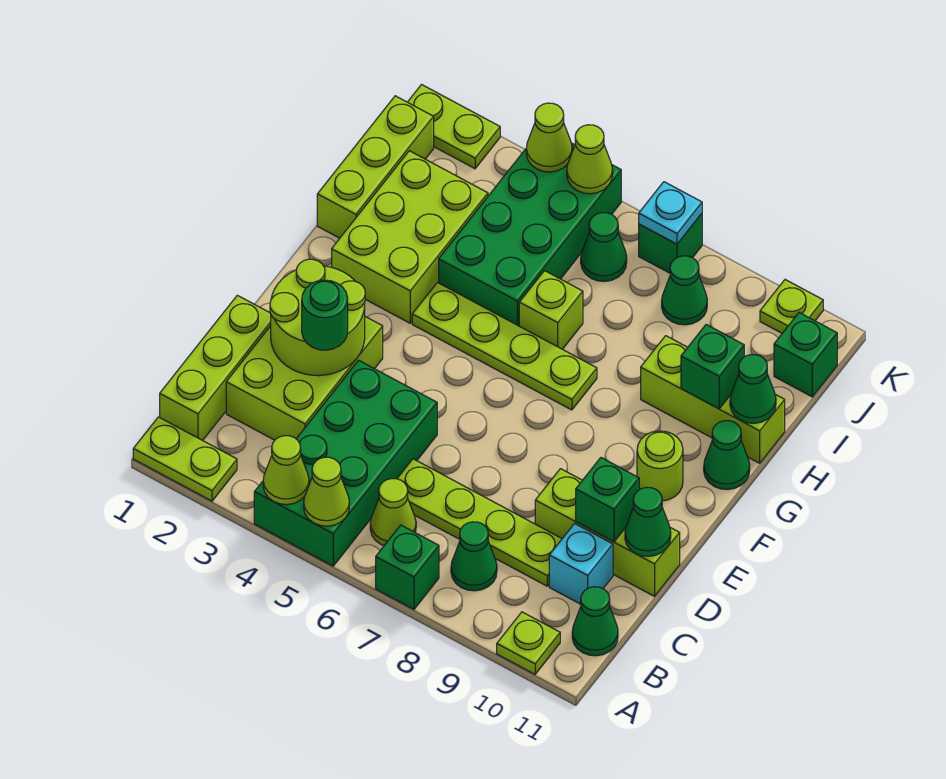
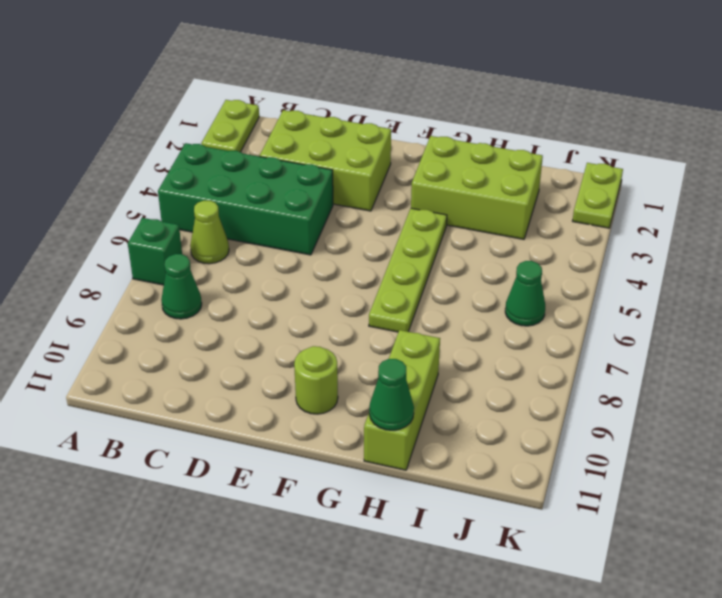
none -> lime plate A10 level 1
none -> lime brick B1:D1 level 1
none -> green cone B11 level 1
none -> lime plate C6:C9 level 1

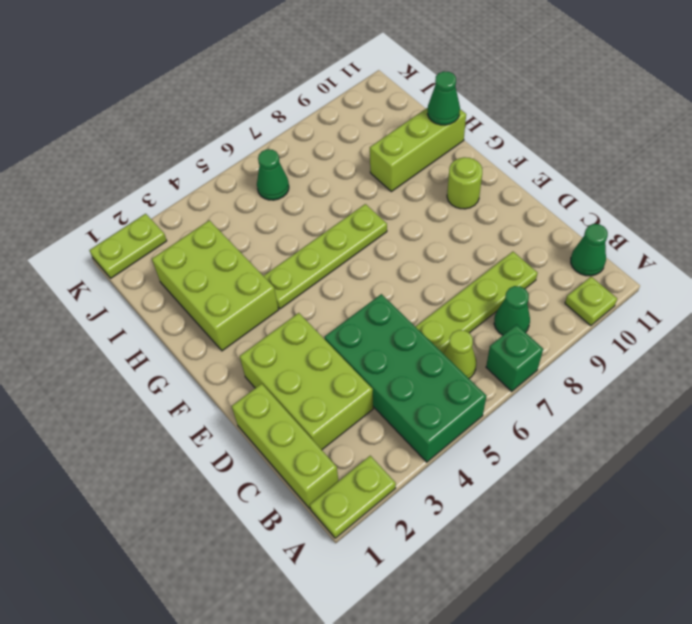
none -> cyan brick C10 level 1
none -> lime brick D9:D11 level 1
none -> green cone G11 level 1
none -> lime brick H1:J1 level 1

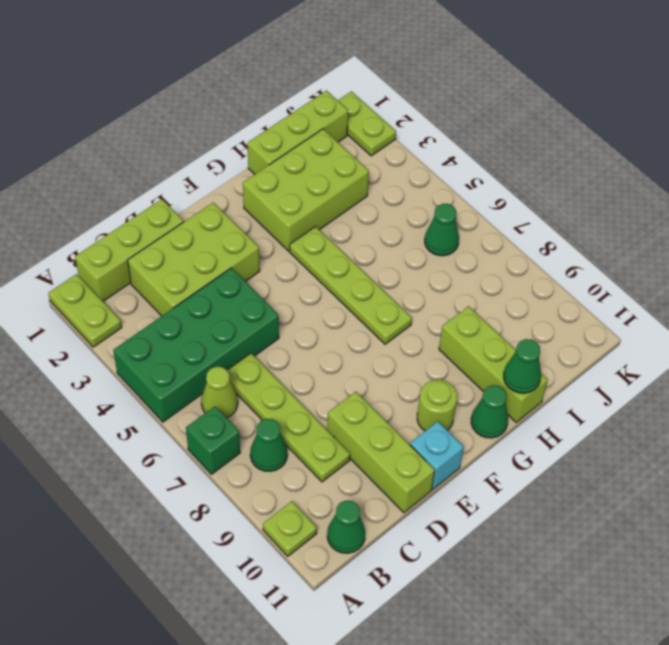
cyan brick E11 level 1 -> cyan brick C10 level 1
none -> green brick H4:K5 level 1
none -> lime brick H6 level 1
none -> green cone J8 level 1
none -> green brick J11 level 1

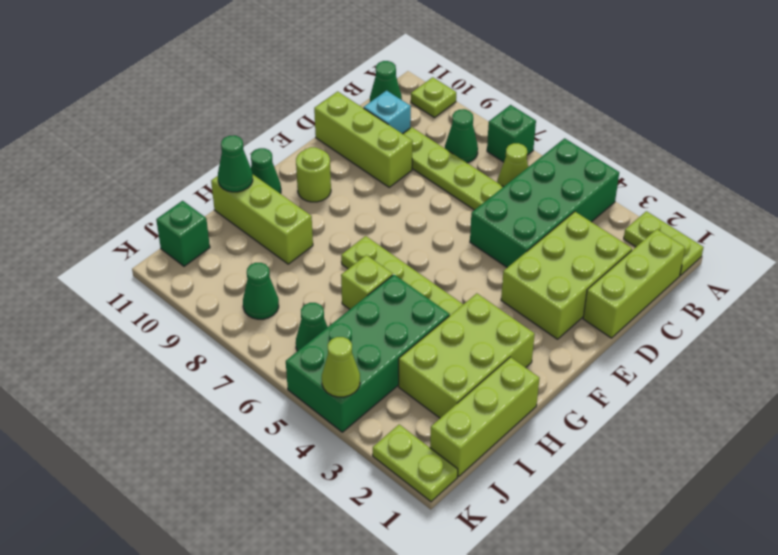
none -> green brick K7 level 1
none -> lime plate K10 level 1
none -> lime cone A4 level 2
none -> lime cone A5 level 2

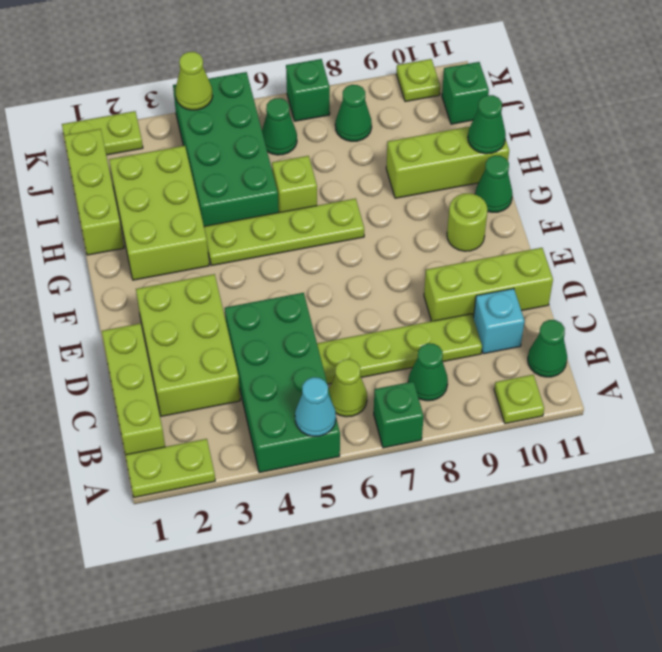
cyan cone A5 level 2 -> lime cone A5 level 2
none -> lime cone A4 level 2
none -> lime round brick D2:E3 level 2
none -> green brick D10 level 2
none -> green cone D11 level 2

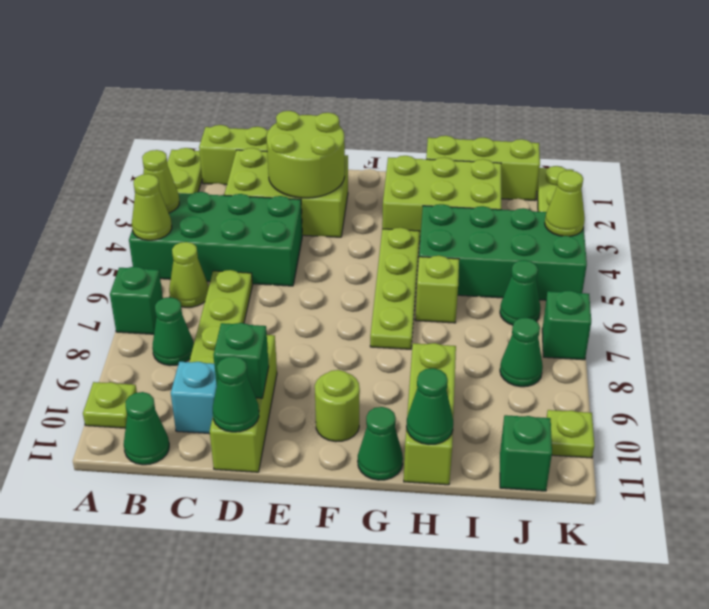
none -> green brick H10 level 2
none -> lime cone K5 level 2
none -> cyan plate K7 level 2
none -> green round brick D3 level 3

